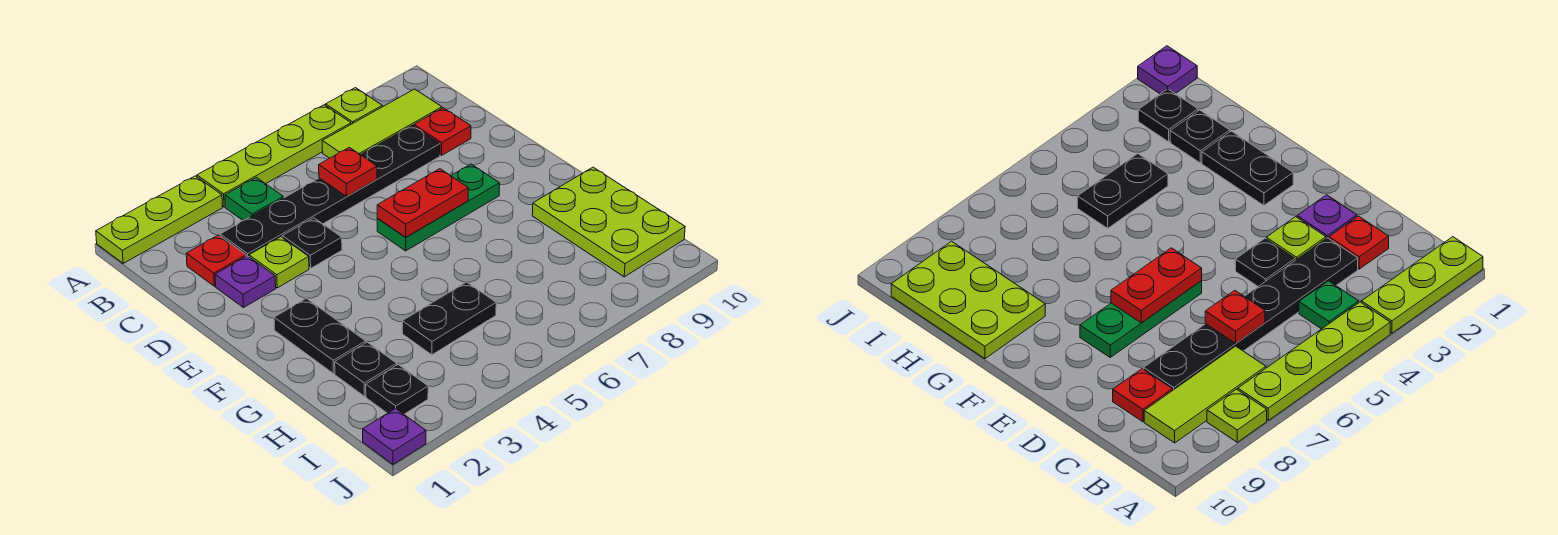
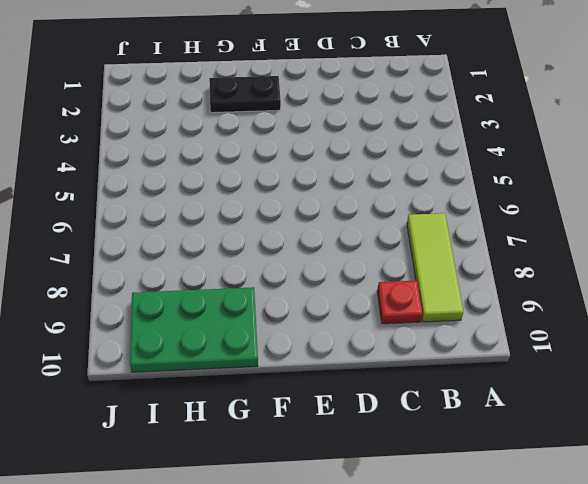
green plate G9:I10 level 1 -> lime plate G9:I10 level 1
none -> lime plate A1:A3 level 1
none -> lime plate A4:A7 level 1
none -> lime plate A8 level 1

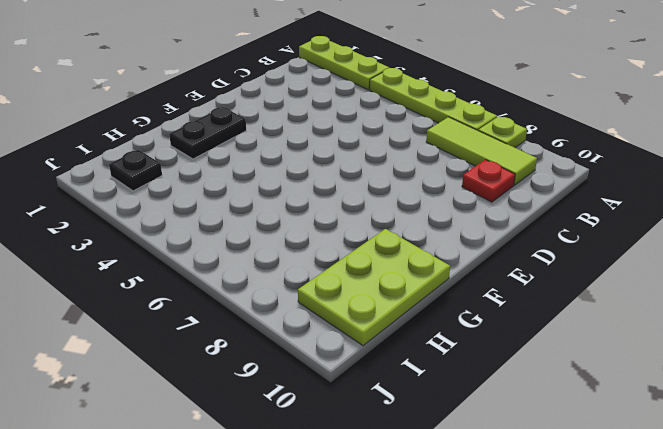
none -> green plate B4 level 1
none -> red plate C2 level 1
none -> black plate C3:C8 level 1

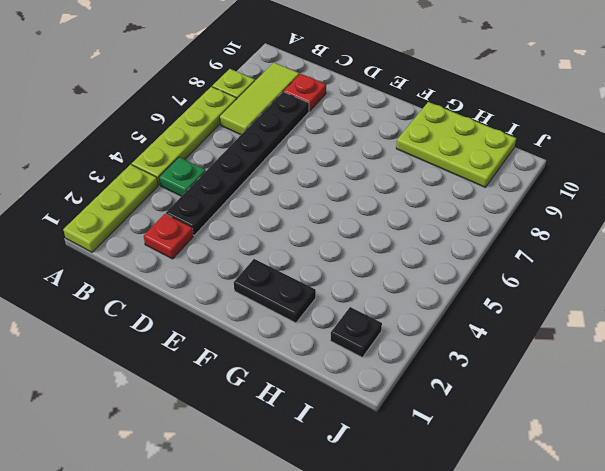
none -> purple plate D2 level 1
none -> lime plate D3 level 1
none -> black plate D4 level 1

